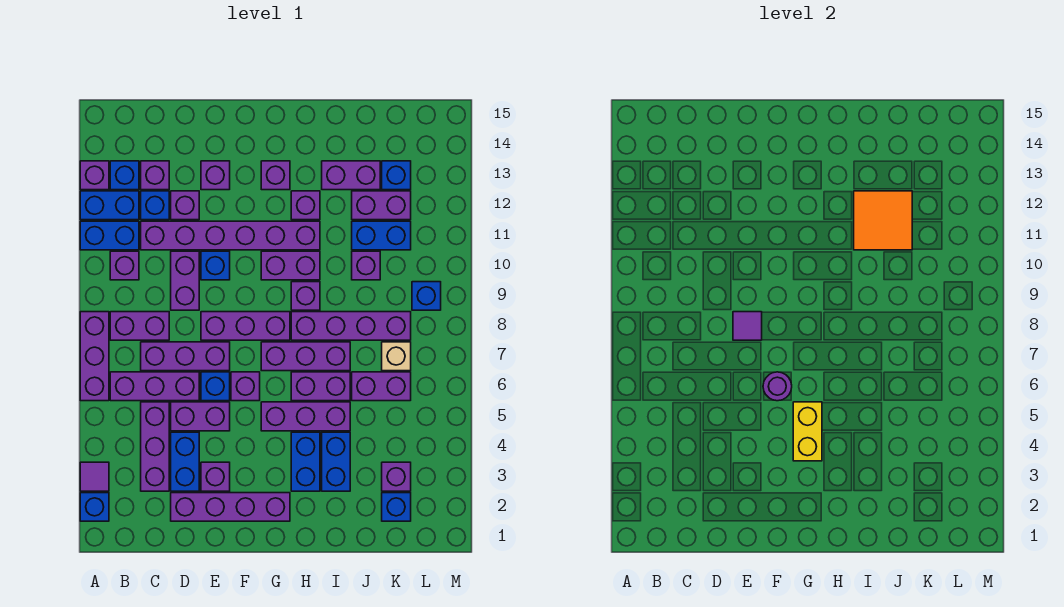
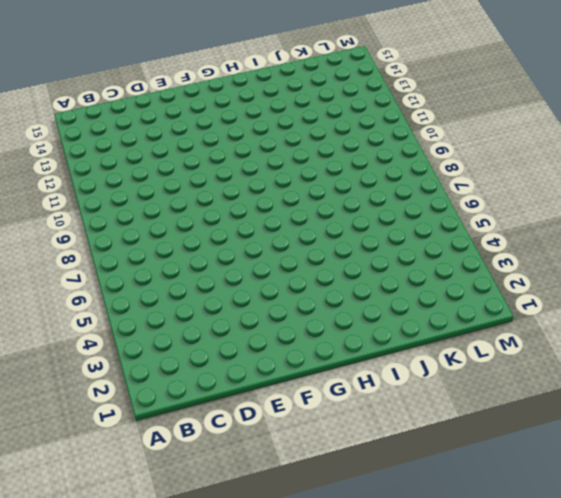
none -> blue brick A2 level 1
none -> purple tile A3 level 1
none -> purple brick A6:A8 level 1
none -> blue brick A11:B11 level 1

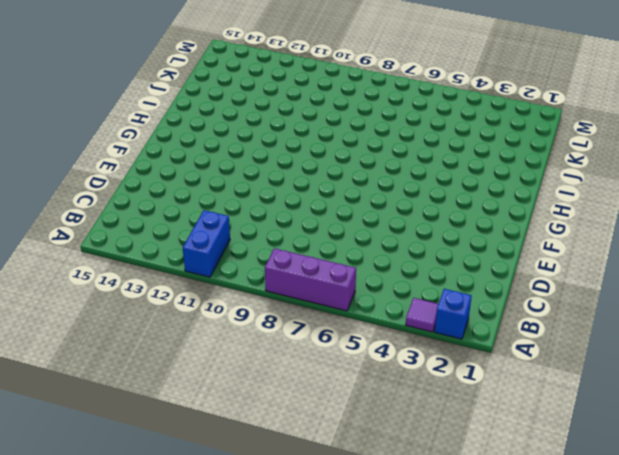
none -> blue brick A12:B12 level 1
none -> purple brick A13 level 1
none -> purple brick B6:D6 level 1
none -> purple brick B8:C8 level 1

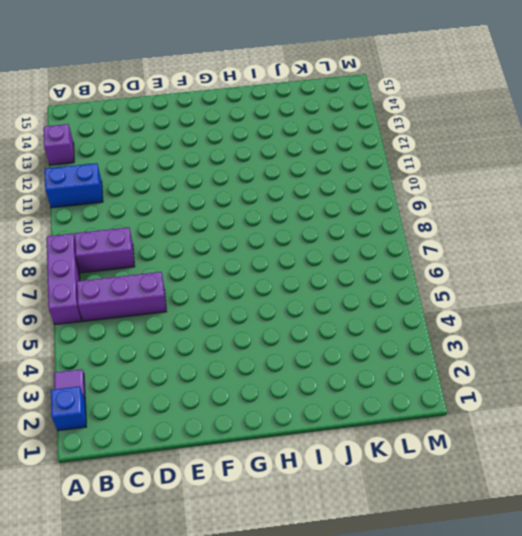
none -> blue brick A12:B12 level 1
none -> purple brick B10 level 1
none -> blue brick B13 level 1
none -> purple brick C3:C5 level 1

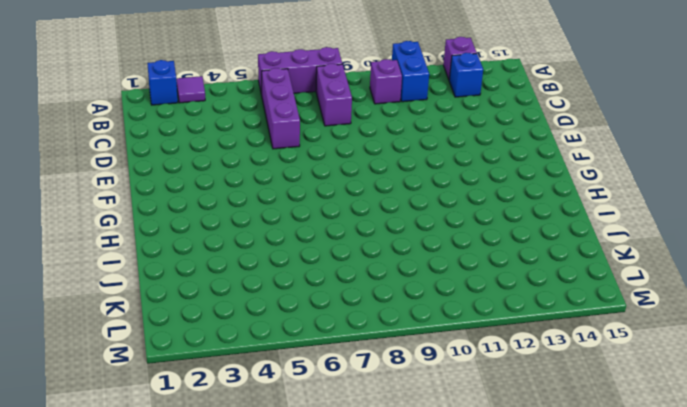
none -> blue brick A12:B12 level 1
none -> purple brick C3:C5 level 1
none -> purple brick C7:E7 level 1
none -> purple brick C11:H11 level 1

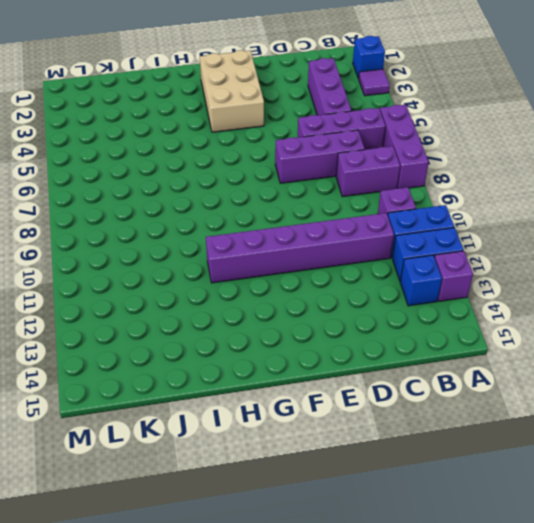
tan brick F2:G4 level 1 -> purple brick D2:G2 level 1
none -> blue brick C12 level 1
none -> purple brick C13 level 1
none -> blue brick D3:D4 level 1
none -> purple brick D5:E5 level 1

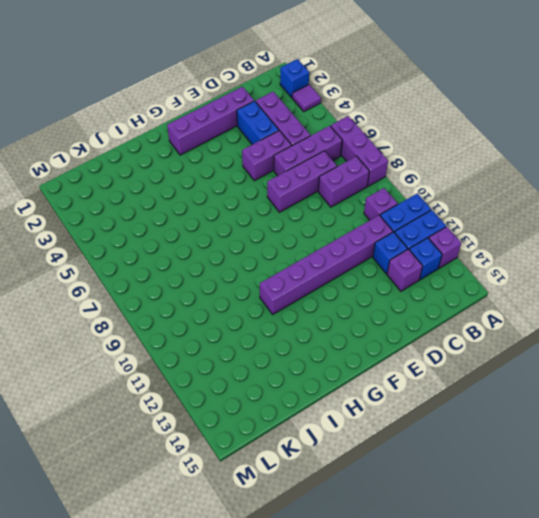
none -> purple brick D9:D10 level 1
none -> purple brick D12 level 1
none -> purple brick E3 level 1
none -> blue brick E6 level 1

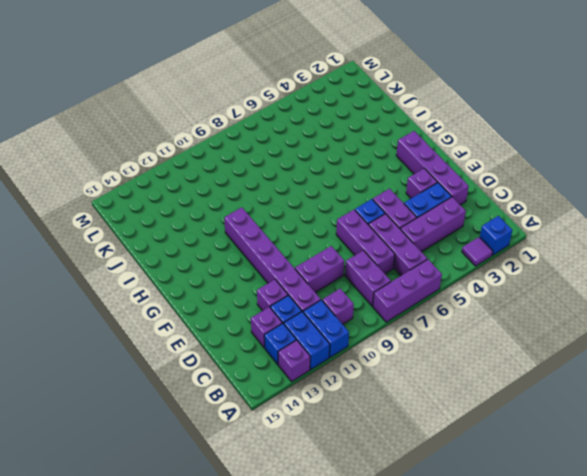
none -> purple brick E8:G8 level 1
none -> blue brick E10 level 1
none -> purple brick E13 level 1
none -> purple brick F6 level 1

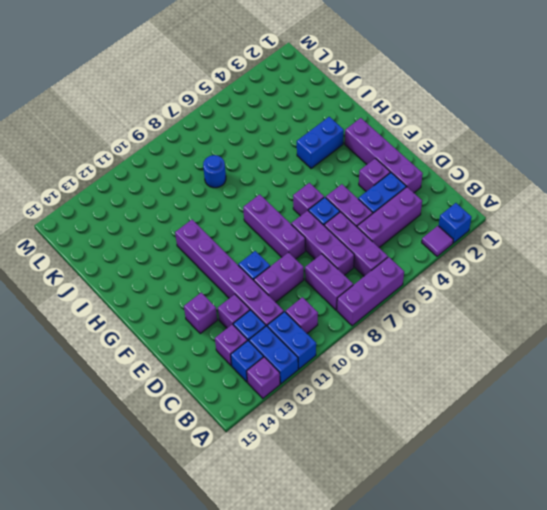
blue round brick J8 level 1 -> purple brick H8:K8 level 1
none -> purple brick G5:I5 level 1
none -> purple brick G7:I7 level 1
none -> purple brick G10:H10 level 1
none -> purple brick G13 level 1

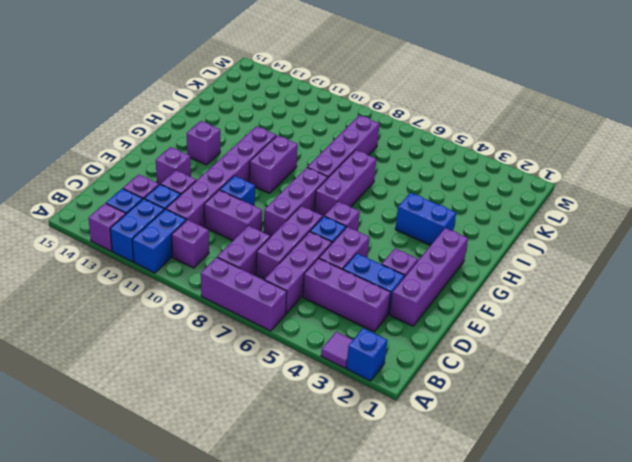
none -> purple brick G5:I5 level 1
none -> purple brick H6:I6 level 1
none -> purple brick H9 level 1
none -> purple brick H12 level 1

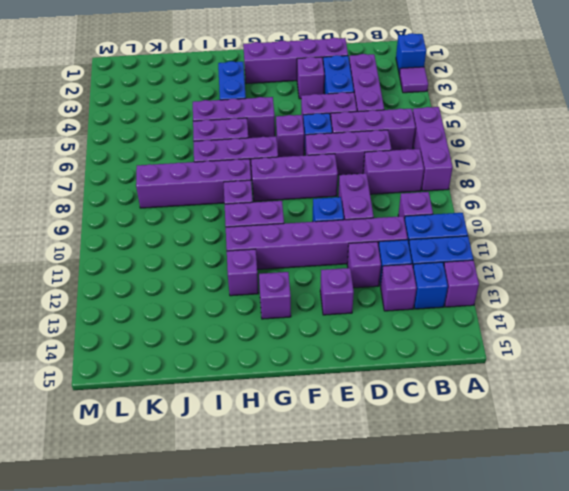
none -> blue brick I3:I4 level 1
none -> purple brick I13:J13 level 1
none -> purple brick J6:K6 level 1
none -> purple brick J10 level 1

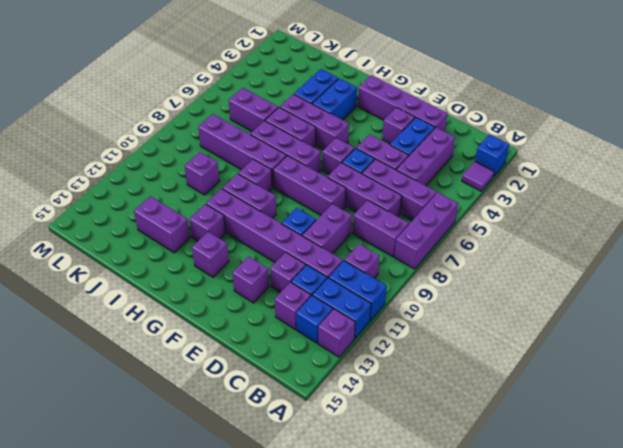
none -> blue brick J11:K11 level 1
none -> purple brick J12:K12 level 1
none -> blue brick K2 level 1
none -> purple brick K3 level 1

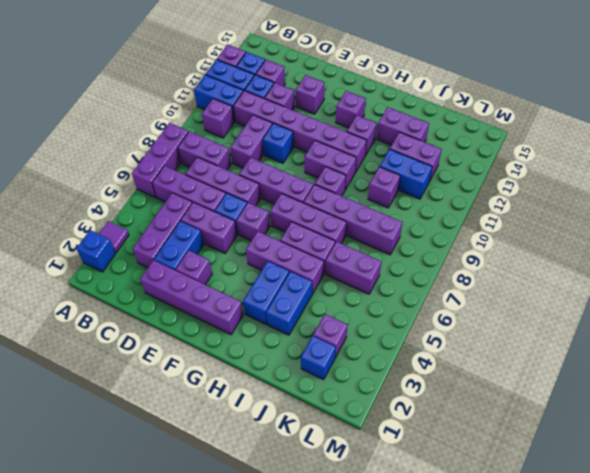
none -> tan brick K7 level 1
none -> blue brick K13 level 1
none -> blue brick L9 level 1
none -> purple tile E8 level 2

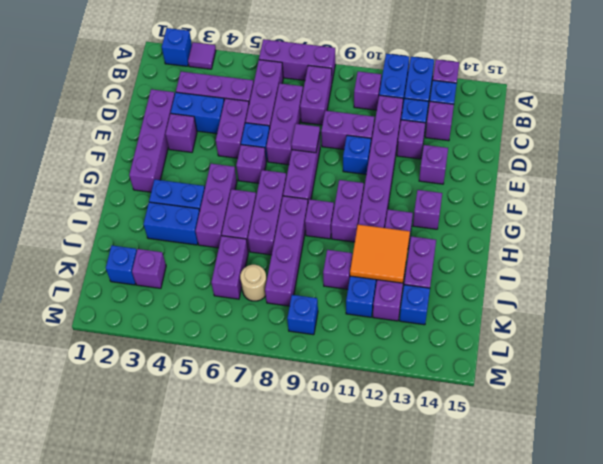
tan round brick K7 level 1 -> tan brick K7 level 1
none -> purple round brick F6 level 2
none -> yellow brick G4:G5 level 2

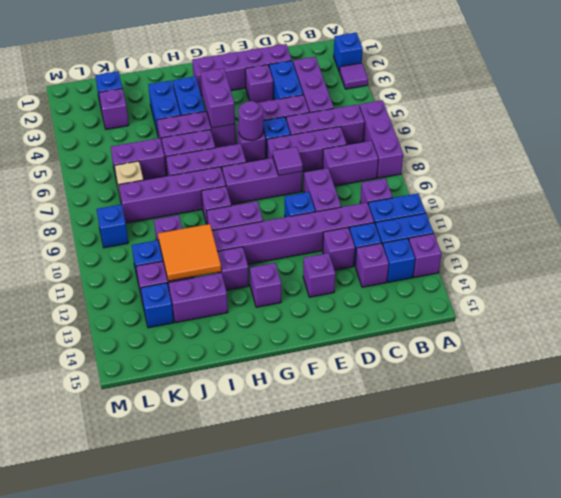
purple brick G4:G5 level 2 -> yellow brick G4:G5 level 2

